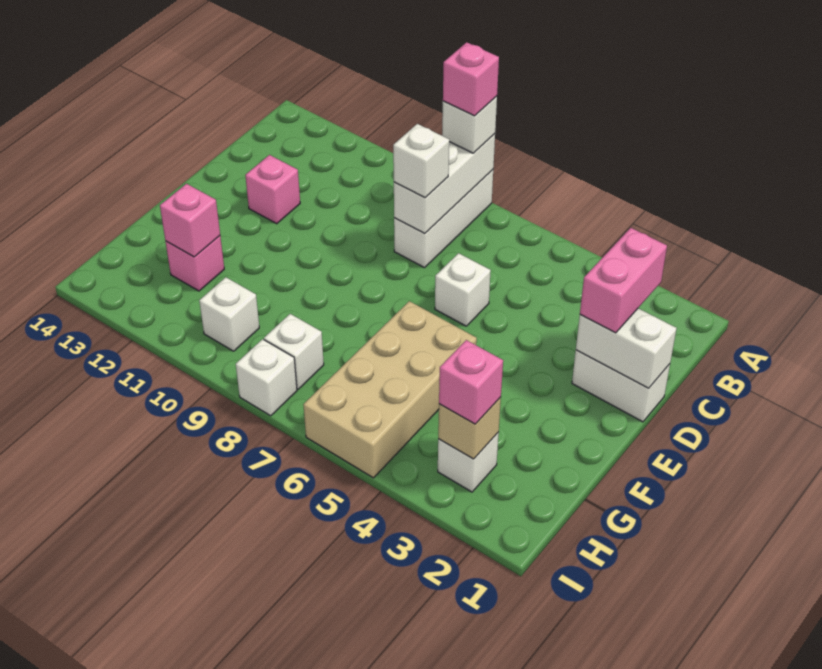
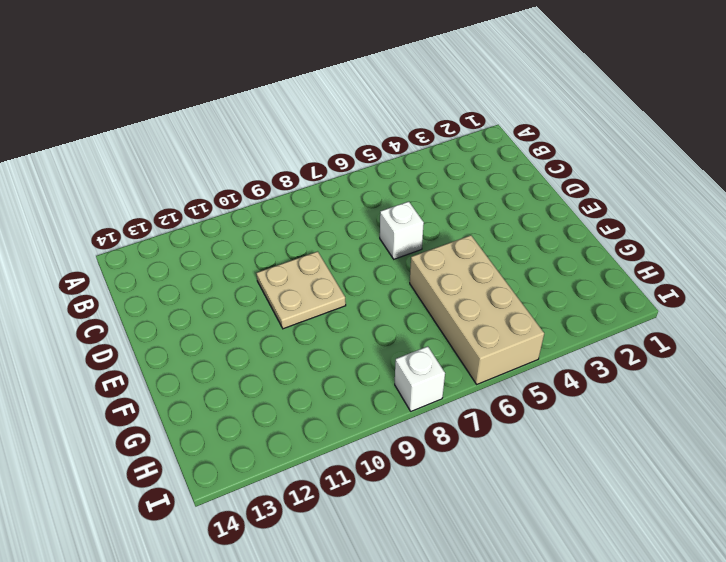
tan plate D9:E10 level 1 -> none
none -> white brick A8:C8 level 1
none -> white brick D1:D2 level 1
none -> pink brick D12 level 1

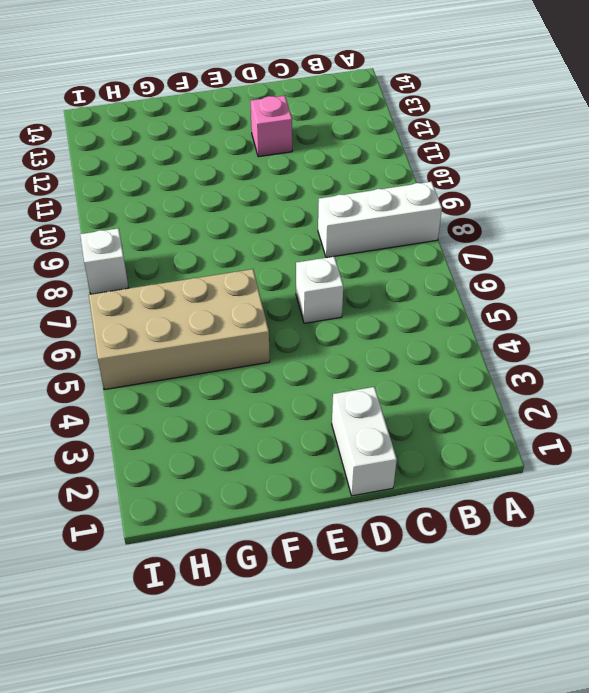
none -> pink brick G12 level 1
none -> white brick H3 level 1
none -> white brick H8 level 1

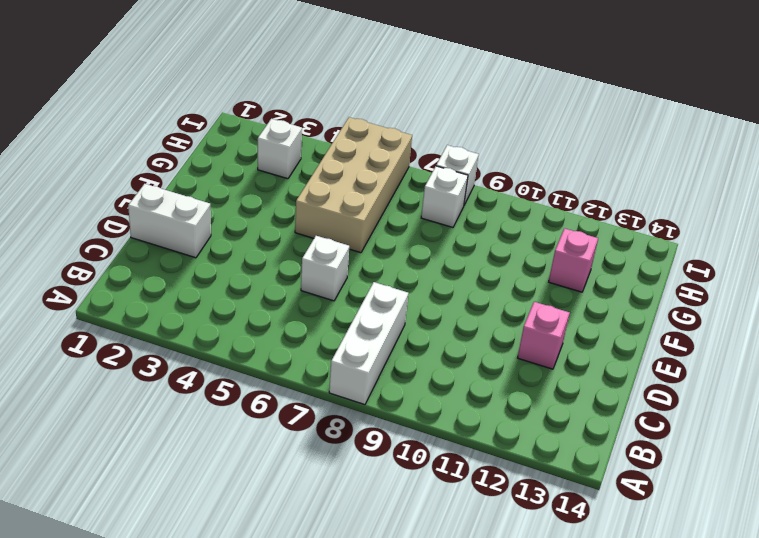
none -> white brick H10 level 1
none -> white brick A8:C8 level 2
none -> white brick D1:D2 level 2

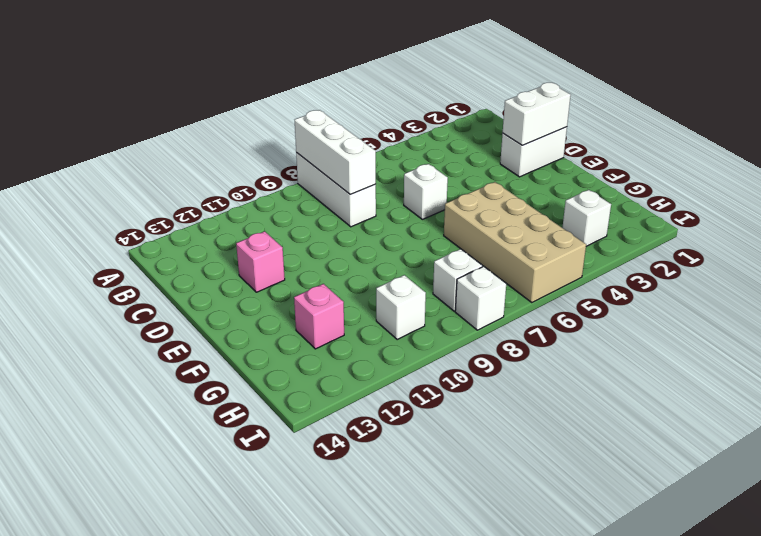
none -> pink brick G12 level 2
none -> tan brick H3 level 2
none -> white brick A8 level 3

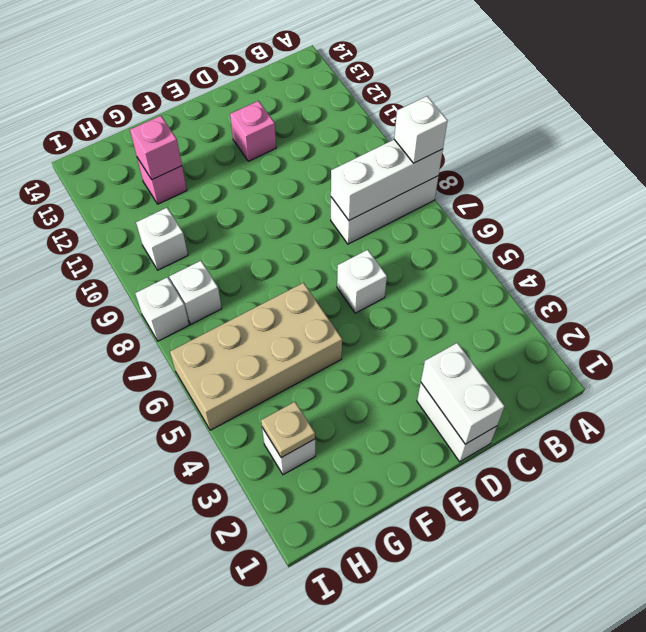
tan plate H3 level 2 -> tan brick H3 level 2
none -> pink brick C2:D2 level 3
none -> white brick C8 level 3
none -> pink brick H3 level 3

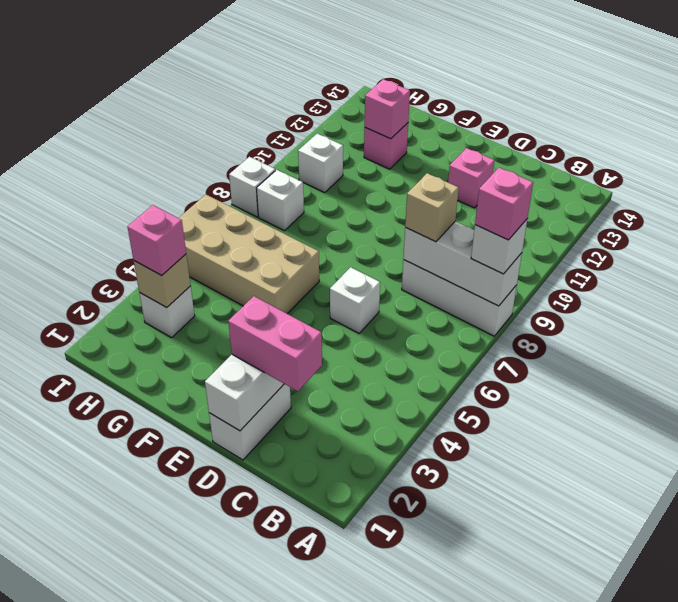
tan brick C8 level 3 -> white brick C8 level 3

